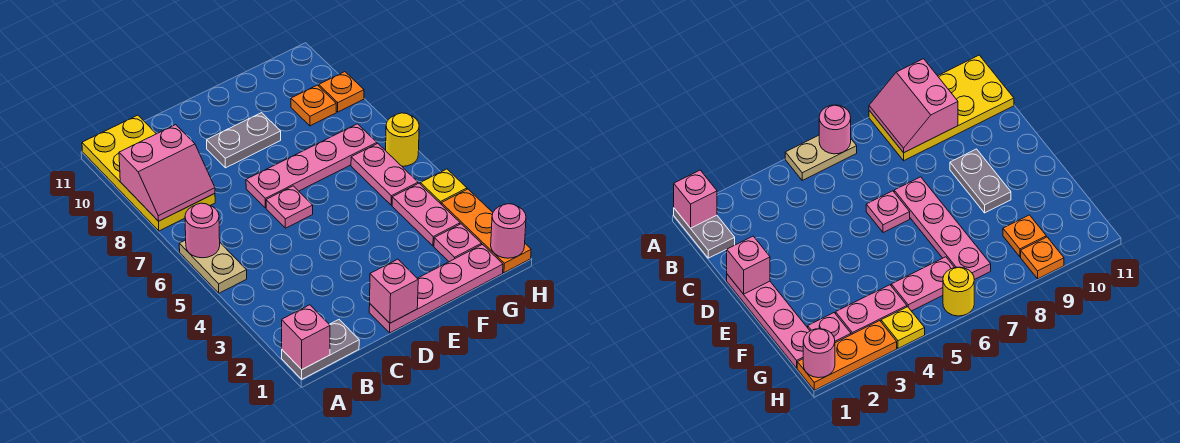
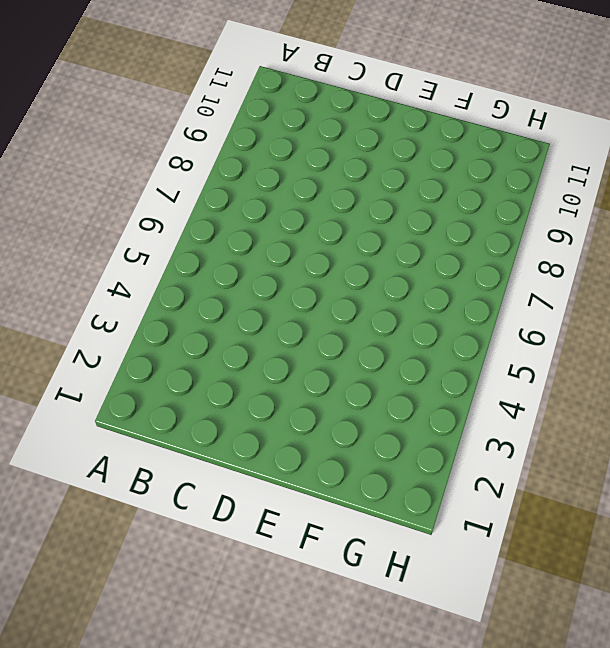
none -> grey plate A1:B1 level 1
none -> tan plate A5:A6 level 1
none -> yellow plate A8:B11 level 1

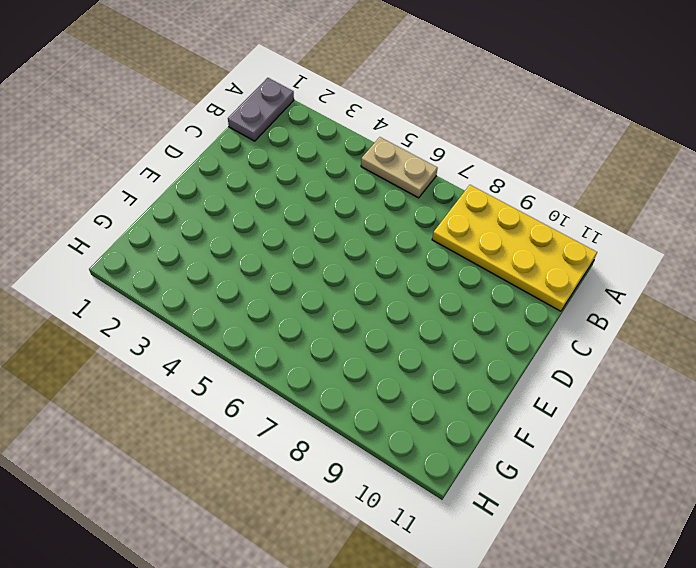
none -> pink plate D1:G1 level 1
none -> pink plate D6 level 1
none -> pink plate D7:G7 level 1

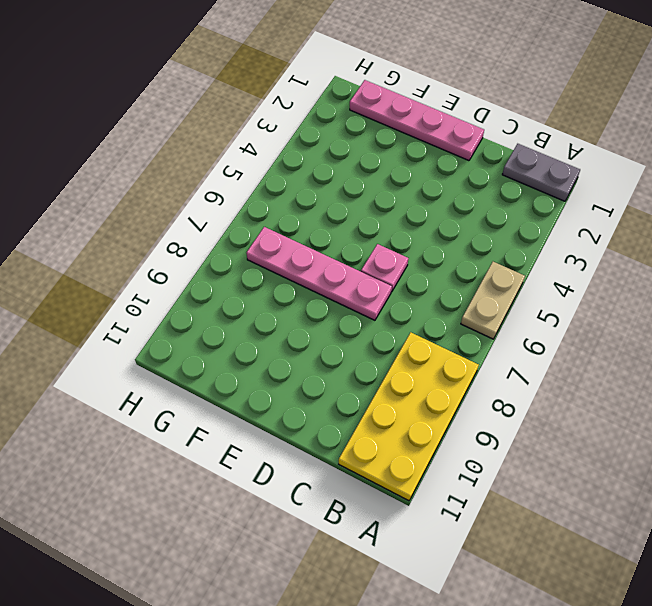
none -> grey plate D9:E9 level 1
none -> pink plate G2 level 1
none -> pink plate G3:G4 level 1

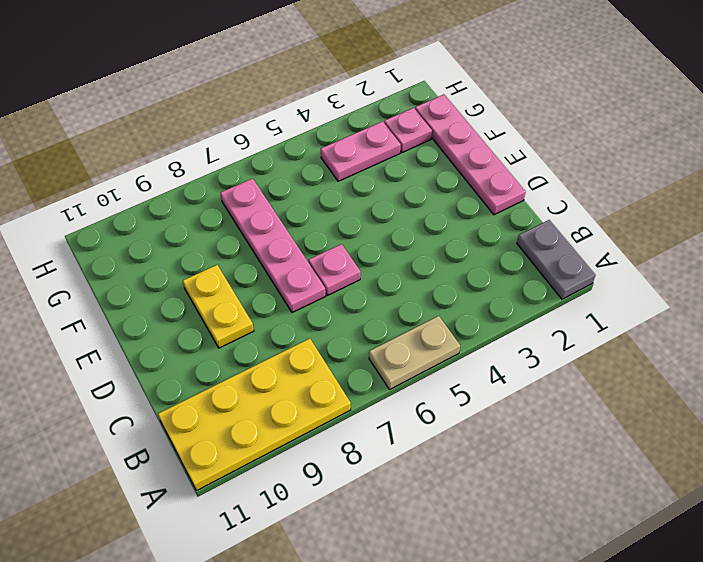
yellow plate D9:E9 level 1 -> grey plate D9:E9 level 1
none -> pink plate G5:G6 level 1
none -> orange plate G9 level 1
none -> orange plate H1:H3 level 1

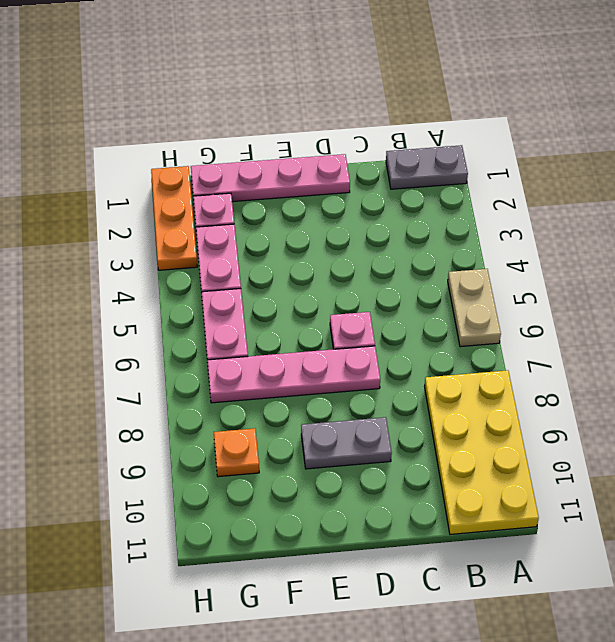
none -> yellow plate H4 level 1
none -> yellow round brick H6 level 1
none -> orange plate H9 level 1

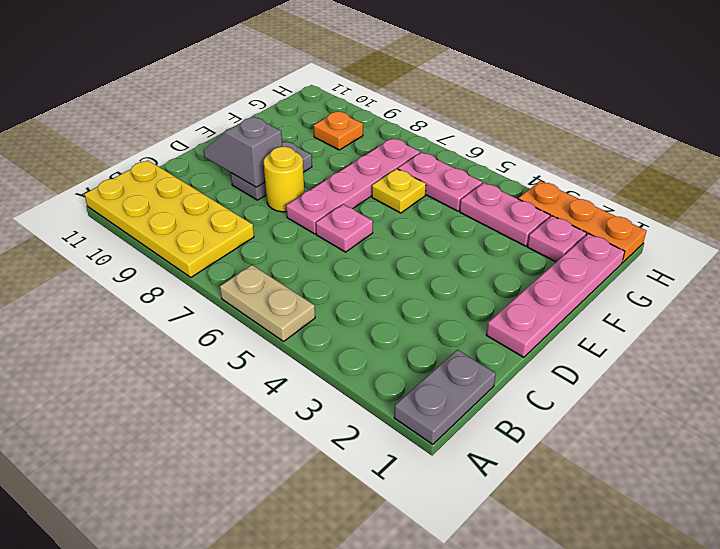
yellow round brick D8 level 1 -> yellow round brick H6 level 1
grey slope D9:D10 level 2 top 9 -> none
yellow plate F6 level 1 -> yellow plate H4 level 1
none -> orange plate H9 level 1
none -> pink brick A1 level 2
none -> pink round brick A6 level 2

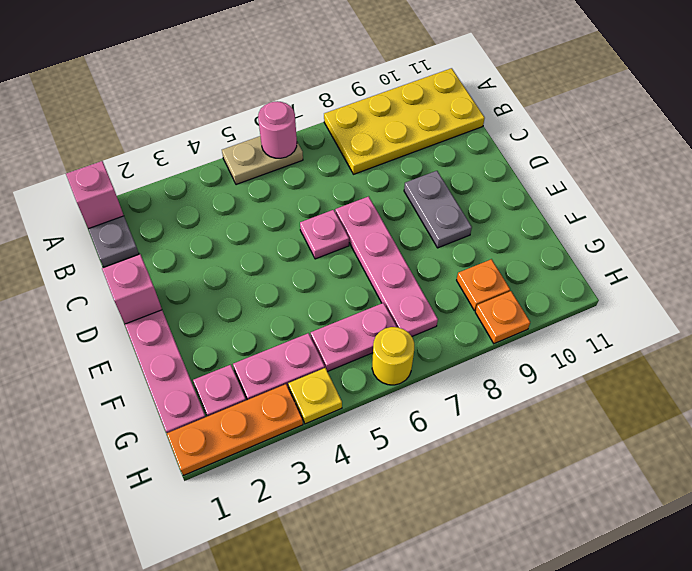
none -> pink slope A8:B9 level 2 top 9
none -> pink round brick H1 level 2

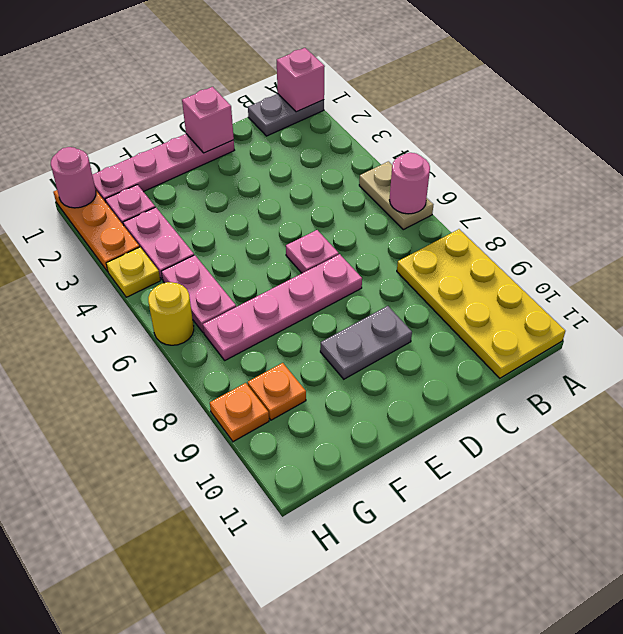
none -> pink slope A8:B9 level 2 top 9

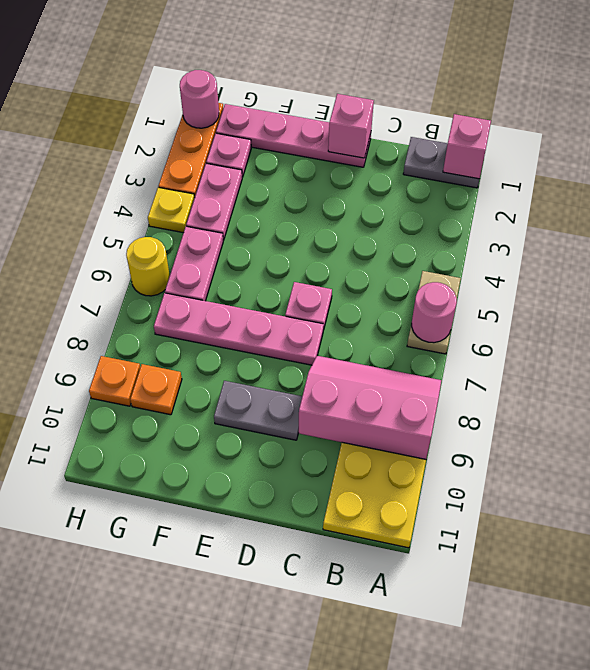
pink slope A8:C9 level 2 top 9 -> pink slope A8:B9 level 2 top 9

